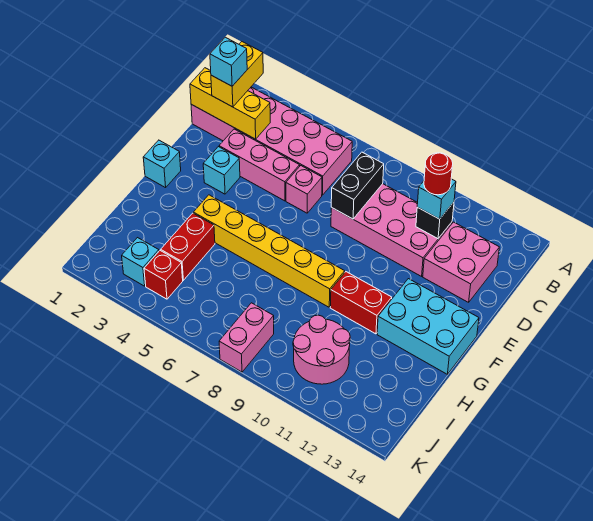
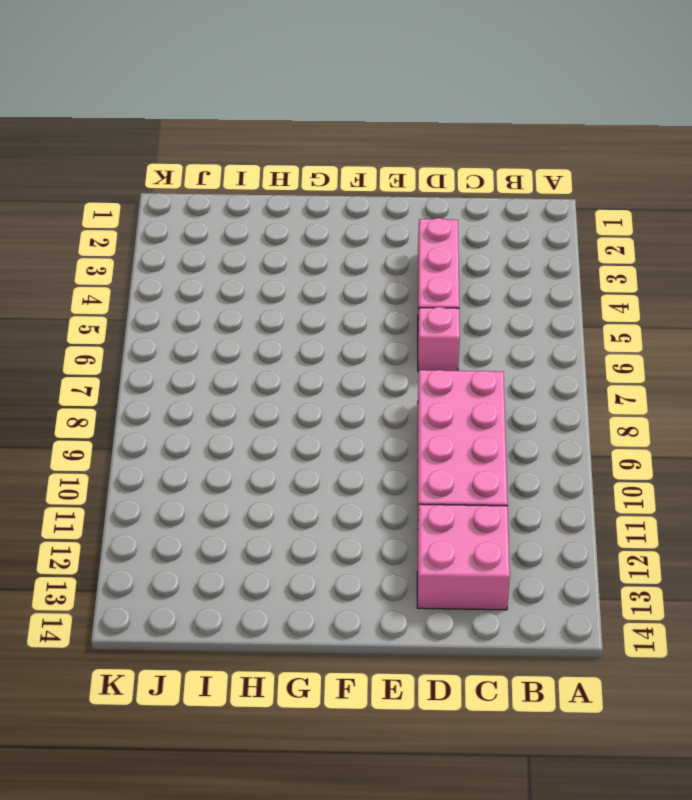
none -> pink brick B1:C6 level 1
none -> cyan brick E3 level 1
none -> cyan brick F1 level 1

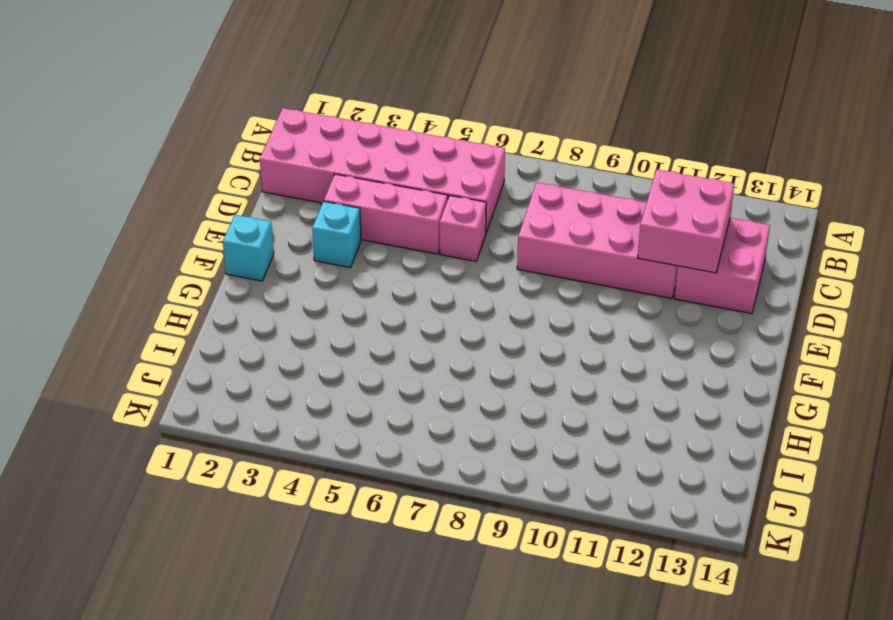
pink brick C11:D12 level 2 -> black brick C11 level 2
none -> cyan brick F12:G14 level 1
none -> yellow brick G4:G9 level 1
none -> red brick G10:G11 level 1

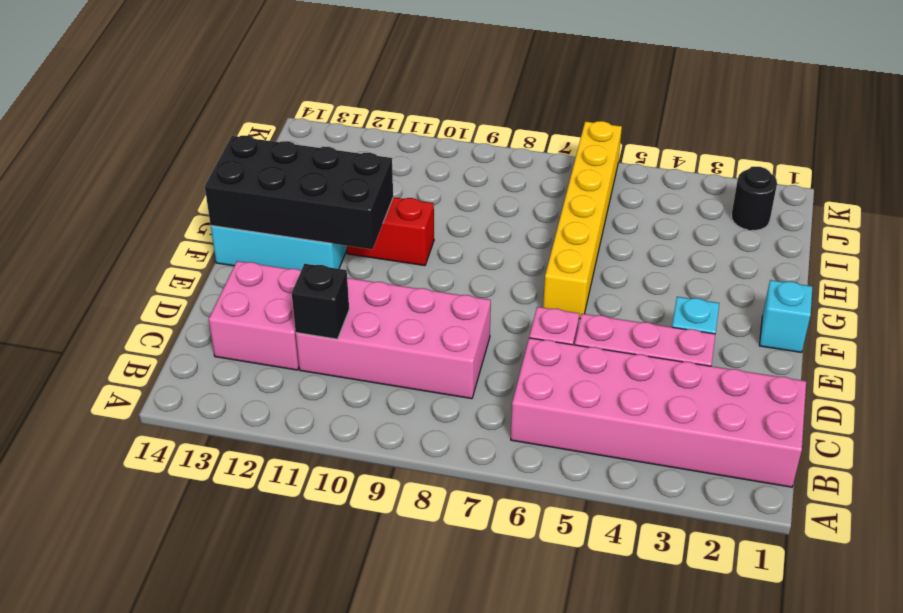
yellow brick F6:K6 level 1 -> yellow brick G4:G9 level 1
black brick F11:G14 level 2 -> none
black round brick J2 level 1 -> none
none -> red brick H4:I4 level 1
none -> pink round brick I10:J11 level 1
none -> cyan brick J3 level 1

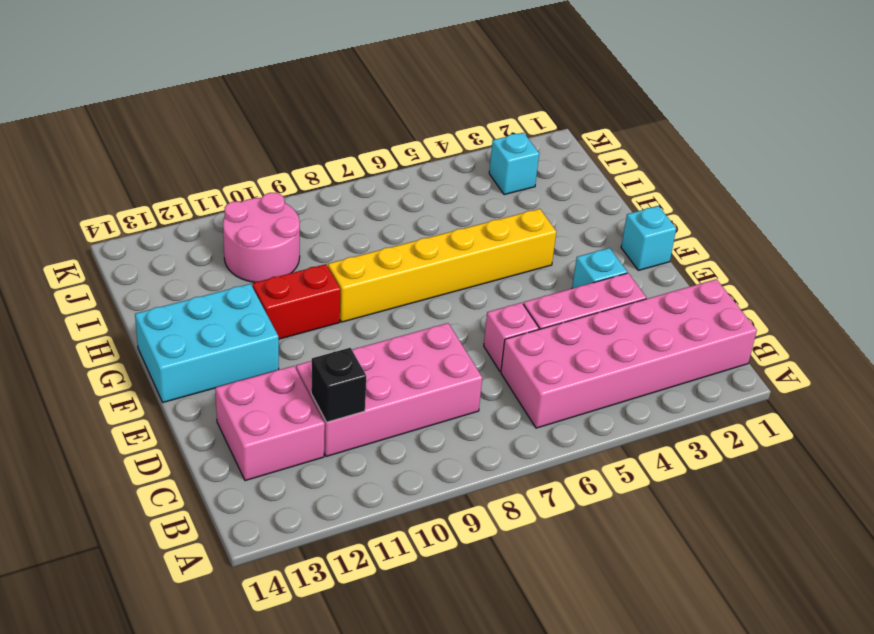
none -> red brick H4:I4 level 1
none -> red brick J4 level 1
none -> pink brick J8:K8 level 1

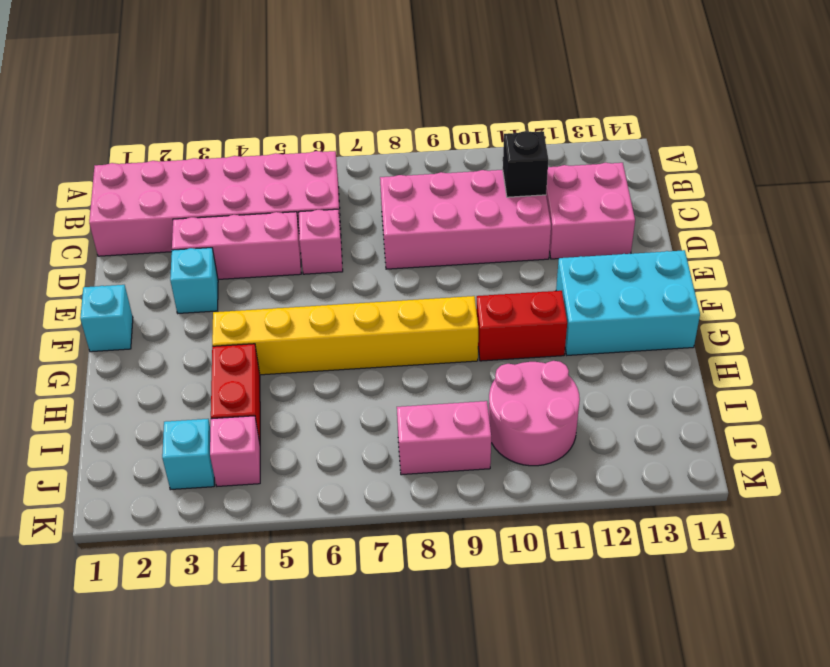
pink brick J4 level 1 -> red brick J4 level 1
pink brick J8:J9 level 1 -> pink brick J8:K8 level 1
none -> yellow brick C1:C3 level 2
none -> black brick C8:D8 level 2
none -> yellow brick B2:C2 level 3

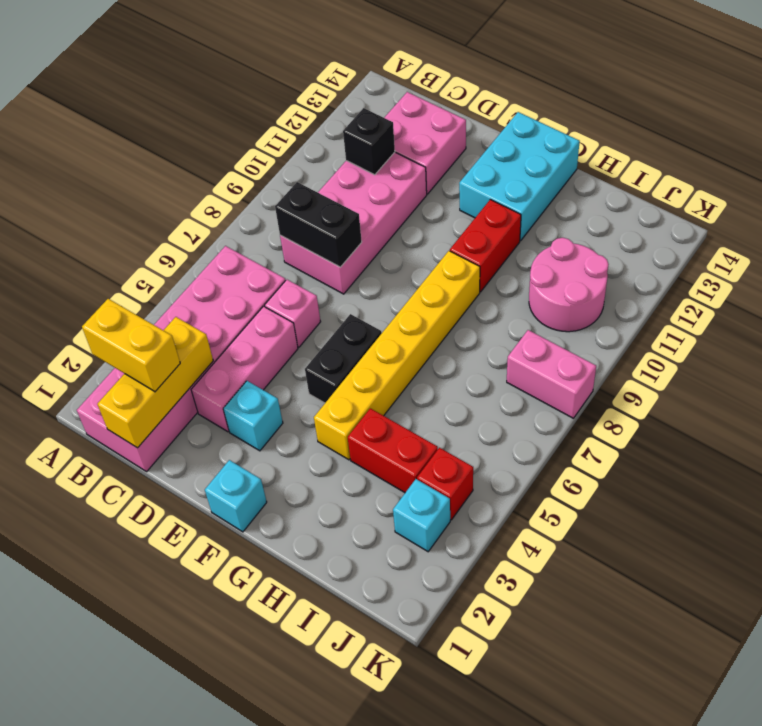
black brick F5:F6 level 1 -> none
none -> cyan brick C11 level 3
none -> cyan brick C2 level 4
none -> red round brick C11 level 4

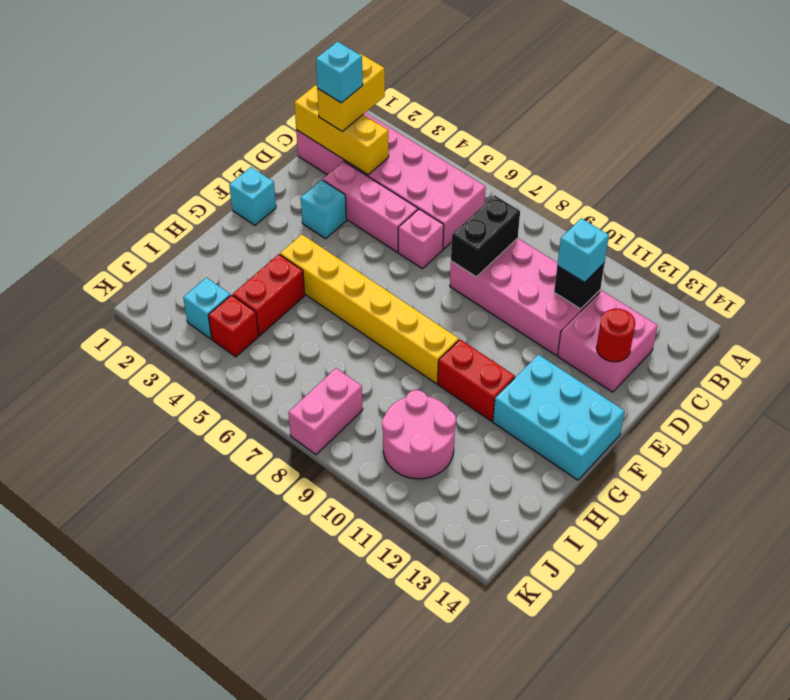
red round brick D13 level 2 -> red round brick C11 level 4

